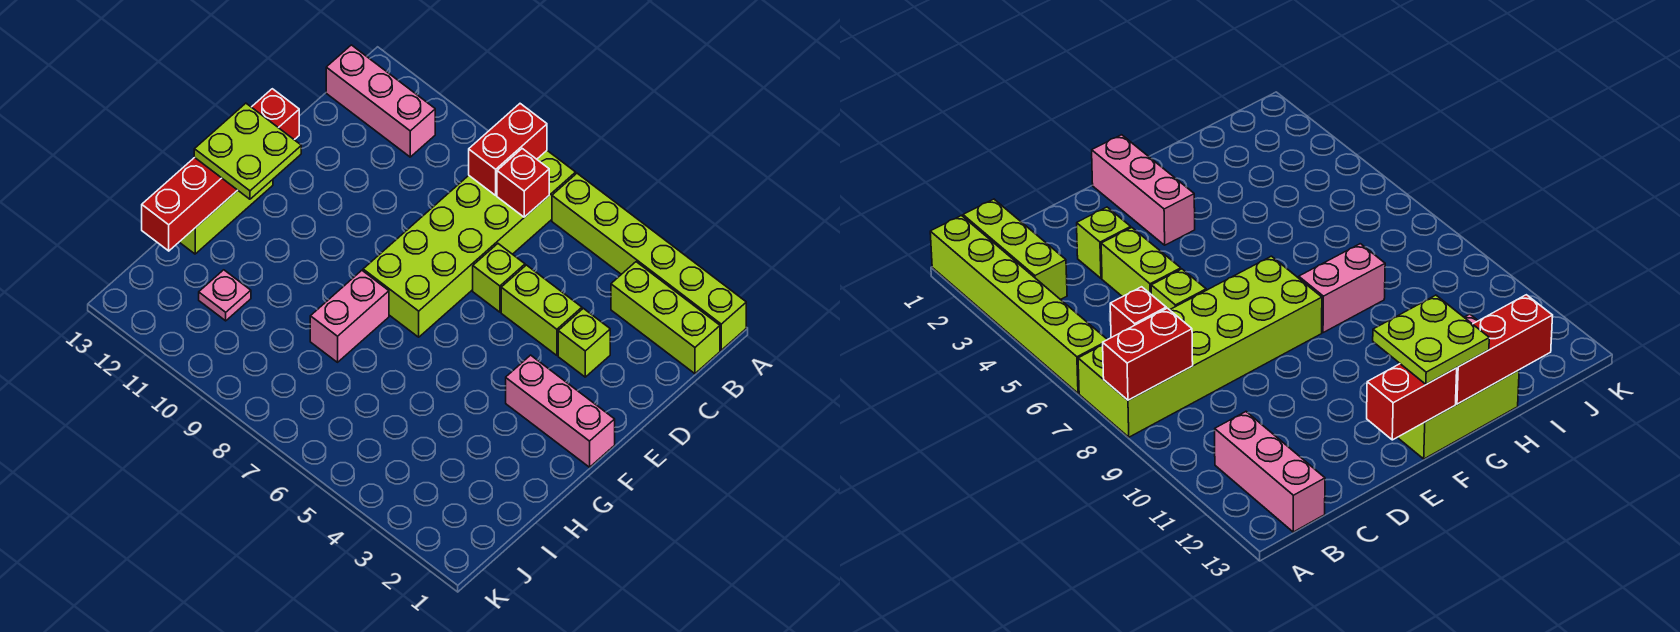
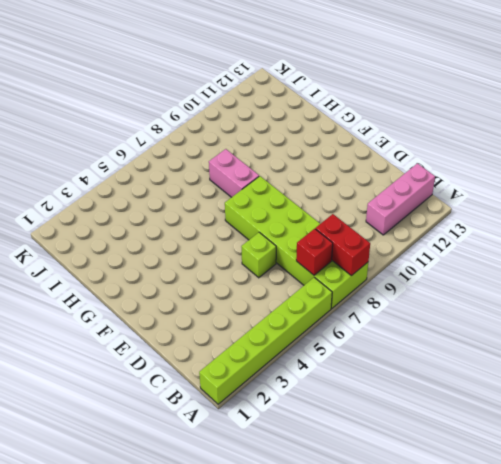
none -> lime brick B1:B3 level 1
none -> lime brick D3 level 1
none -> lime brick D4:D5 level 1

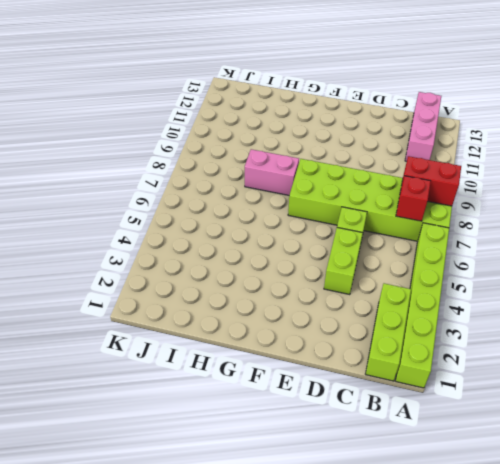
none -> lime brick D3 level 1
none -> pink brick F1:F3 level 1
none -> lime brick F13:H13 level 1

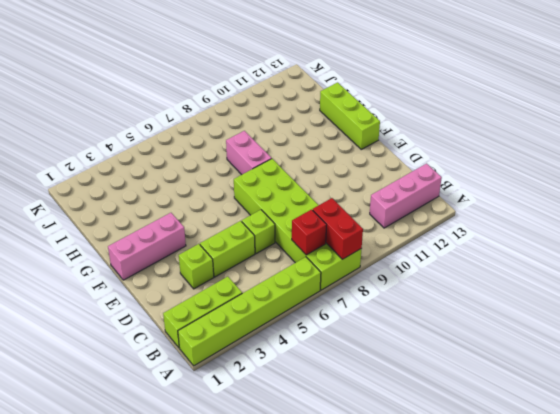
none -> pink plate I11 level 1
none -> red brick E13:F13 level 2
none -> red brick G13:I13 level 2

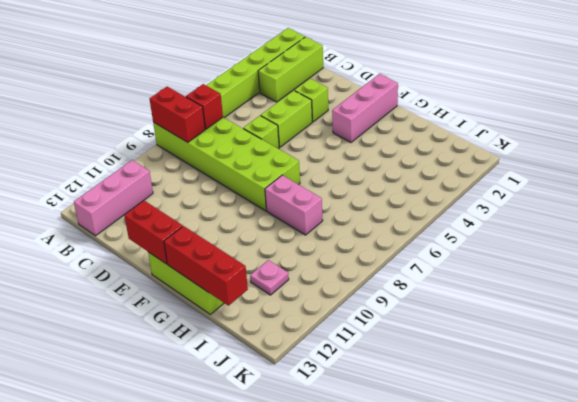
none -> lime plate F12:G13 level 3

